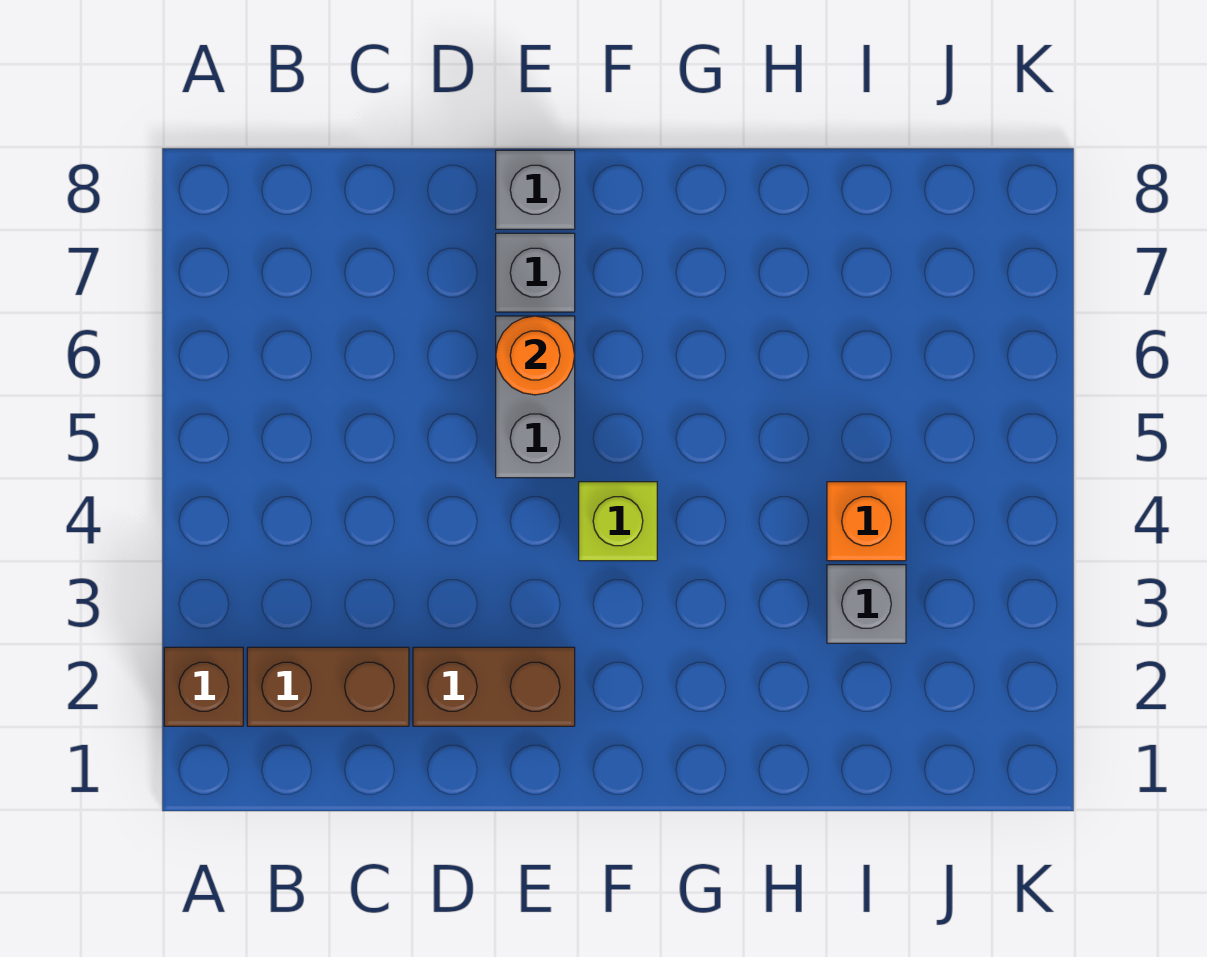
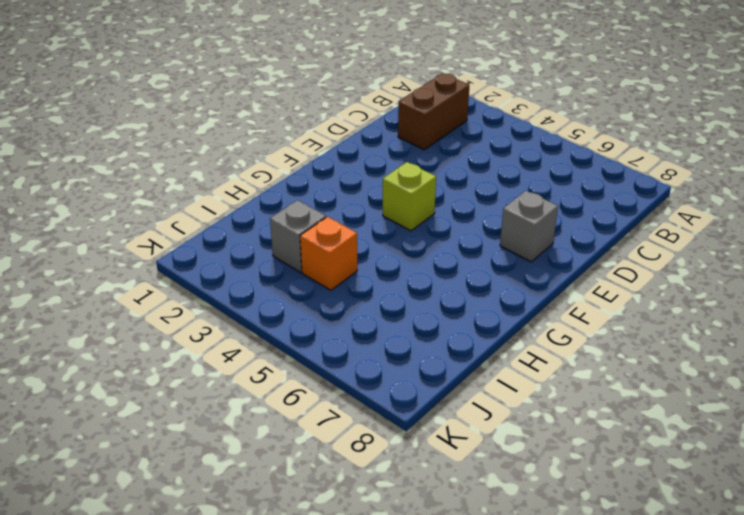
none -> brown brick A2 level 1
none -> brown brick D2:E2 level 1

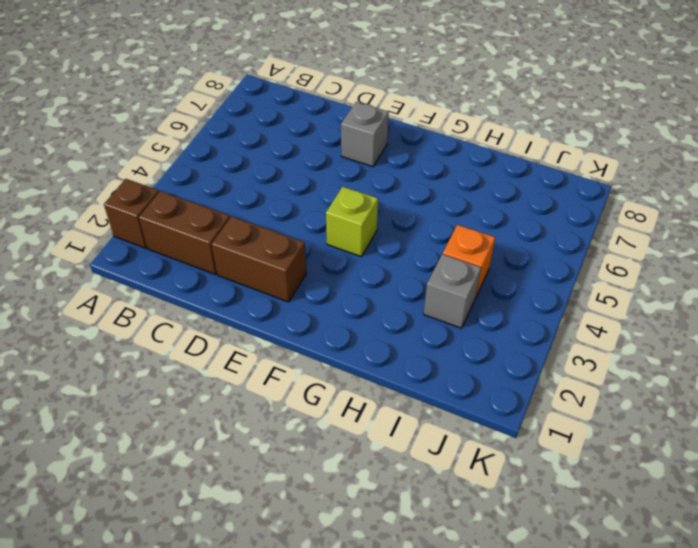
none -> grey brick E5:E6 level 1
none -> grey brick E8 level 1

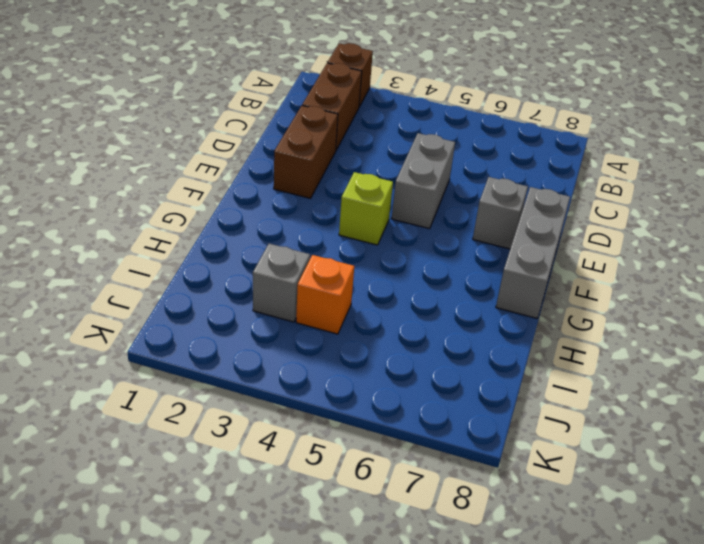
grey brick D5:E5 level 1 -> grey brick E5:E6 level 1
grey brick E8:G8 level 1 -> grey brick E8 level 1
none -> orange round brick E6 level 2

